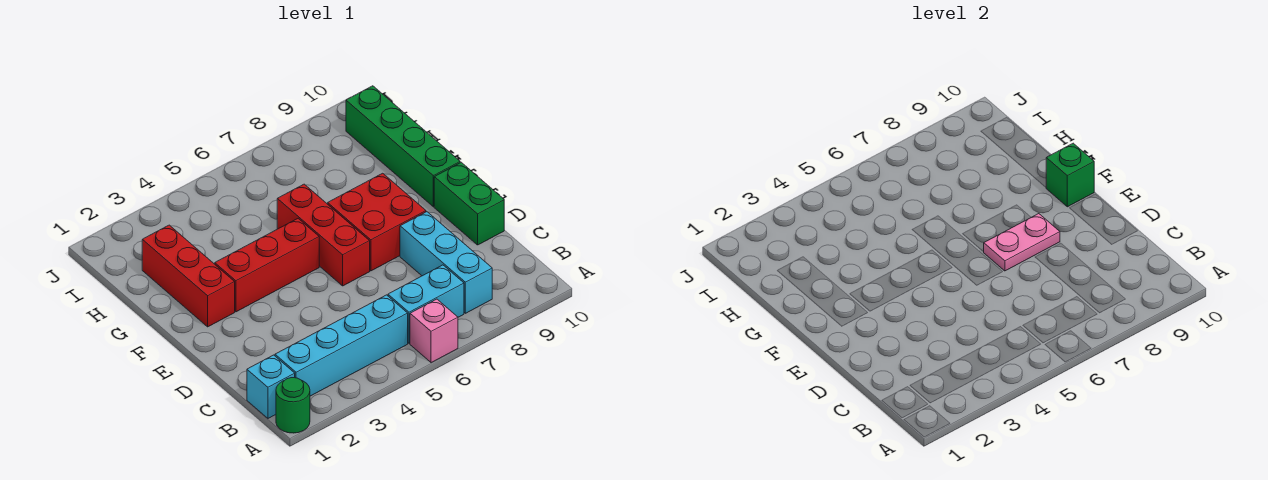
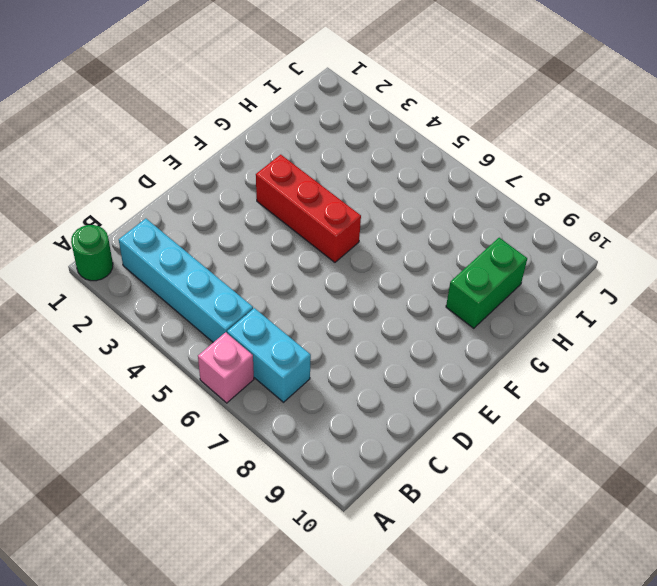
green brick G9:H9 level 1 -> green brick D10:E10 level 1
none -> cyan brick B1 level 1
none -> cyan brick B8:D8 level 1
none -> red brick E6:G6 level 1

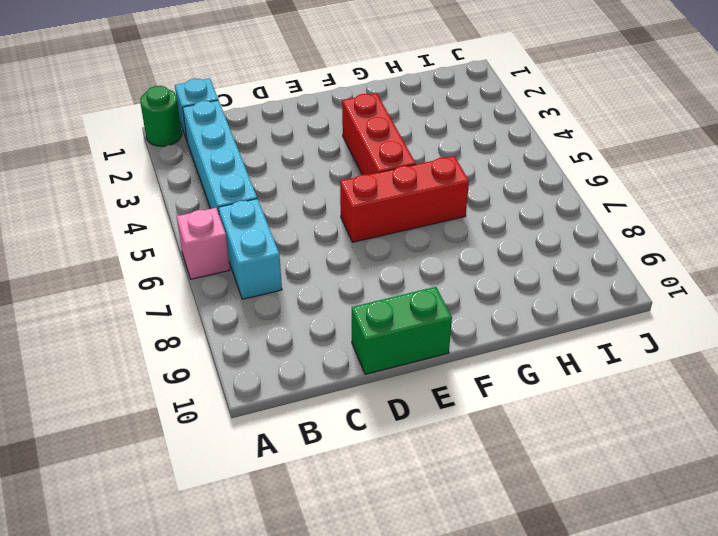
none -> cyan brick B8:D8 level 1
none -> red brick E7:F8 level 1
none -> red brick F2:H2 level 1

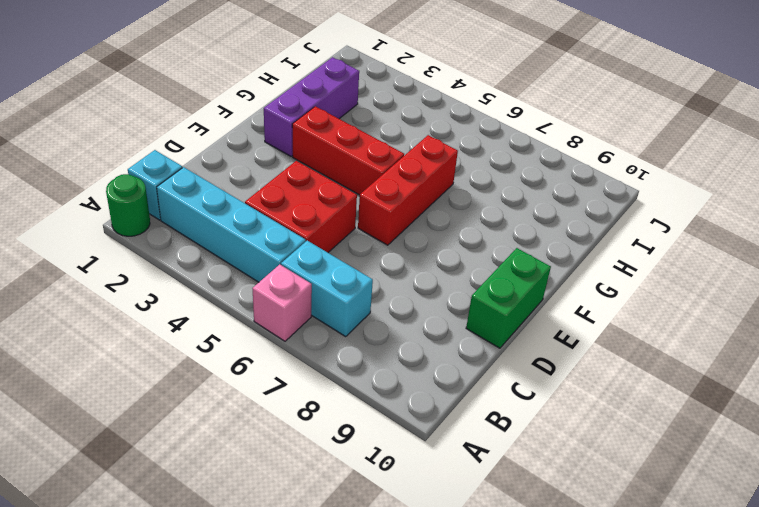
red brick C4:D5 level 1 -> red brick E7:F8 level 1
purple brick F2:H2 level 1 -> red brick F2:H2 level 1
none -> cyan brick B8:D8 level 1
none -> green brick F10:I10 level 1
none -> pink plate E7:E8 level 2

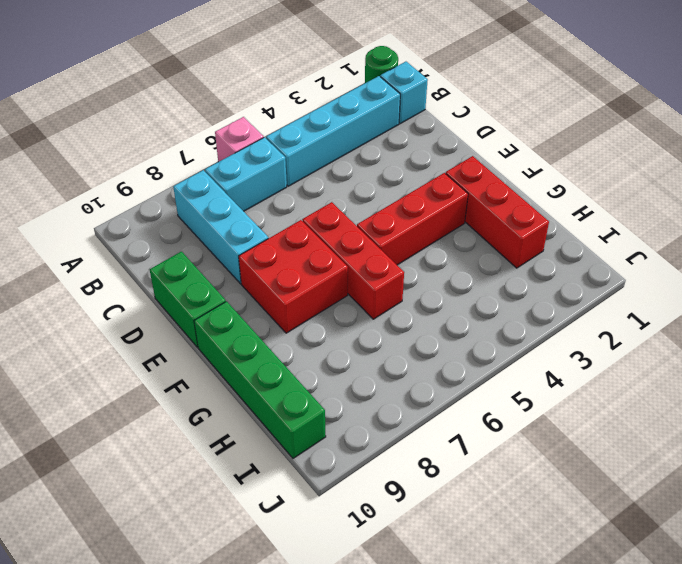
none -> pink plate E7:E8 level 2
none -> green brick F10 level 2

